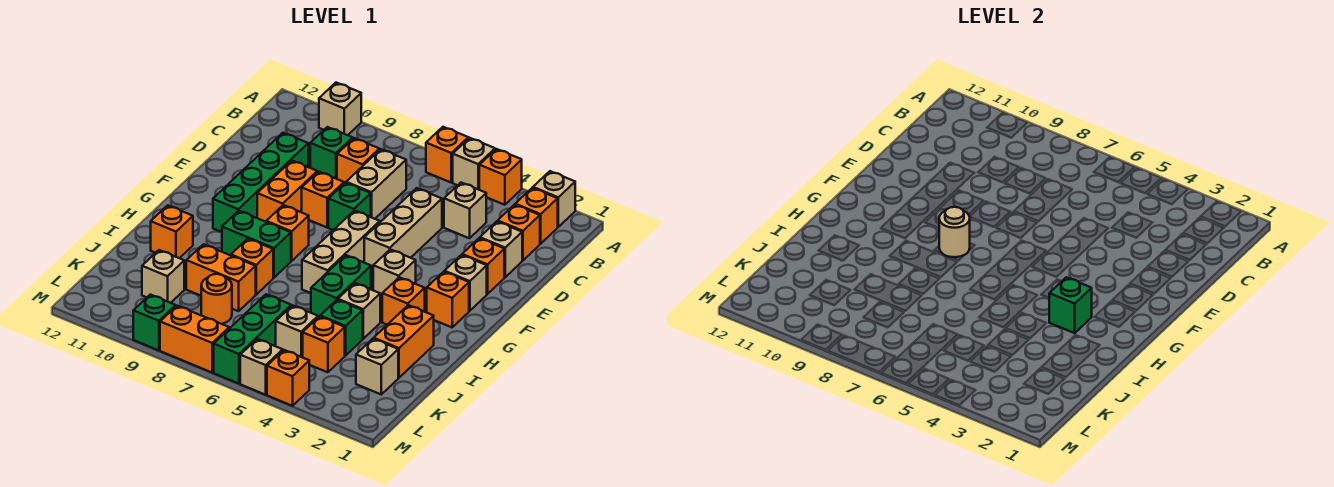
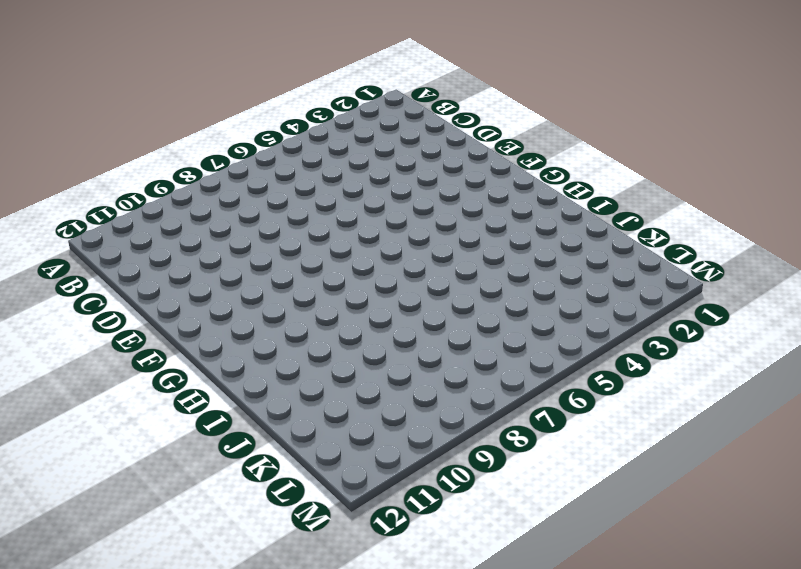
none -> tan brick A2 level 1
none -> orange brick A4 level 1
none -> tan brick A5 level 1
none -> orange brick A6 level 1

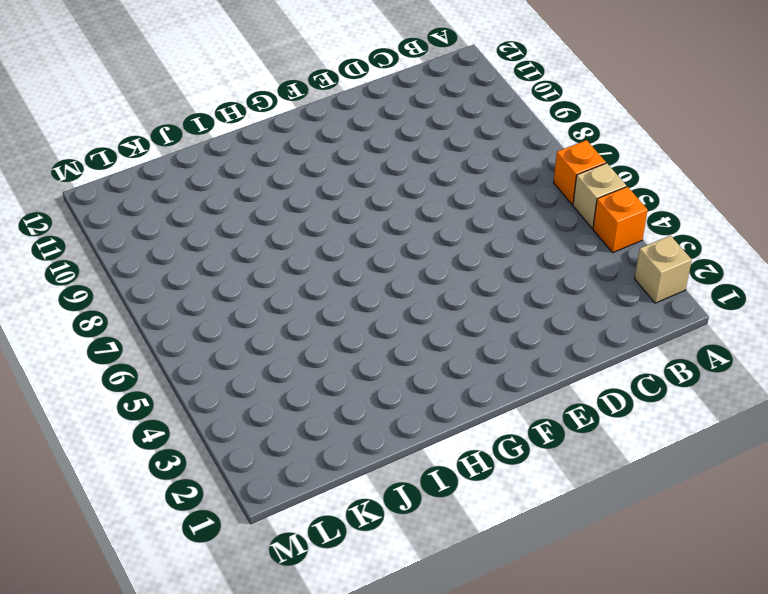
none -> tan brick A10 level 1
none -> orange brick B2 level 1
none -> orange brick C2 level 1
none -> tan brick C4 level 1

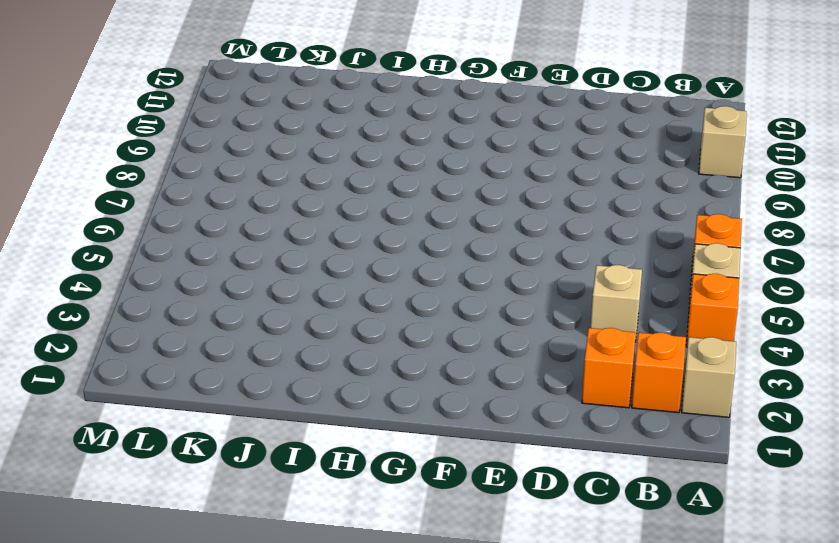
none -> tan brick C7:D7 level 1
none -> orange brick C8 level 1
none -> green brick C9 level 1
none -> tan brick D2 level 1

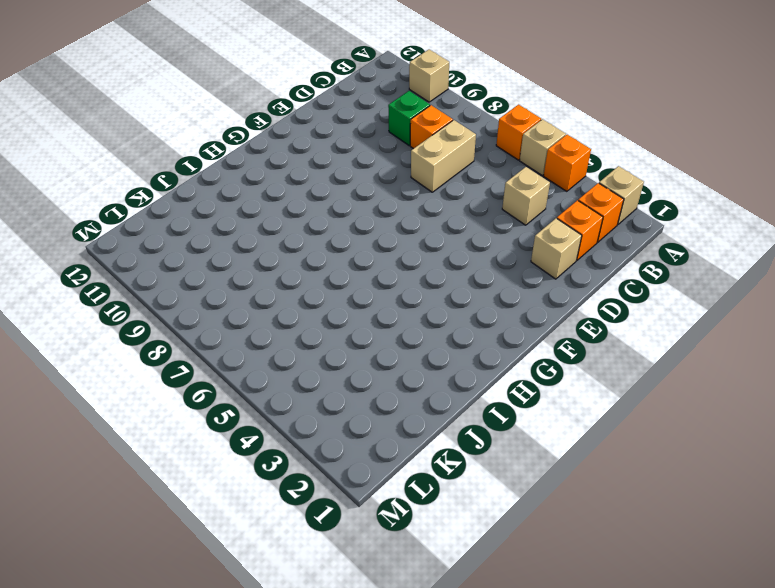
none -> tan brick D5:F5 level 1
none -> green brick D10:G10 level 1
none -> orange brick E2 level 1
none -> green brick E7 level 1

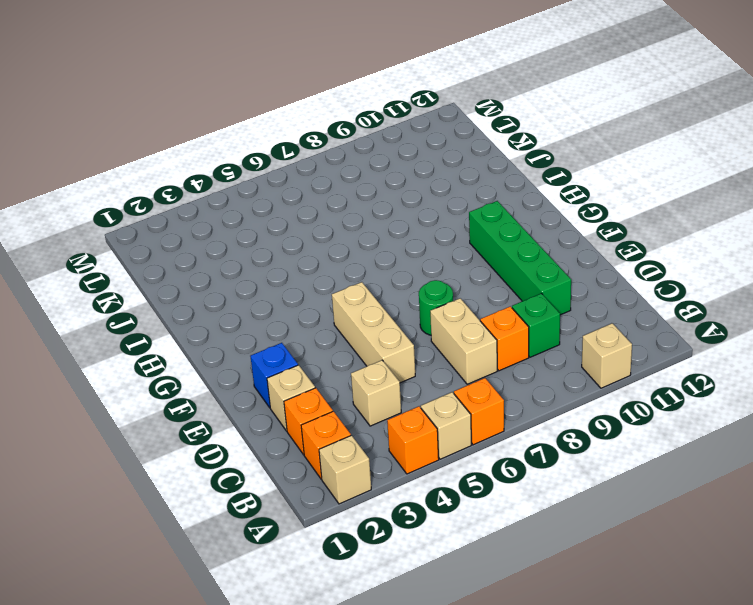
blue brick E2 level 1 -> orange brick E2 level 1
green round brick E7 level 1 -> green brick E7 level 1
none -> orange brick E8 level 1
none -> orange brick E9:F9 level 1
none -> tan brick F2 level 1
none -> tan brick F6:H6 level 1

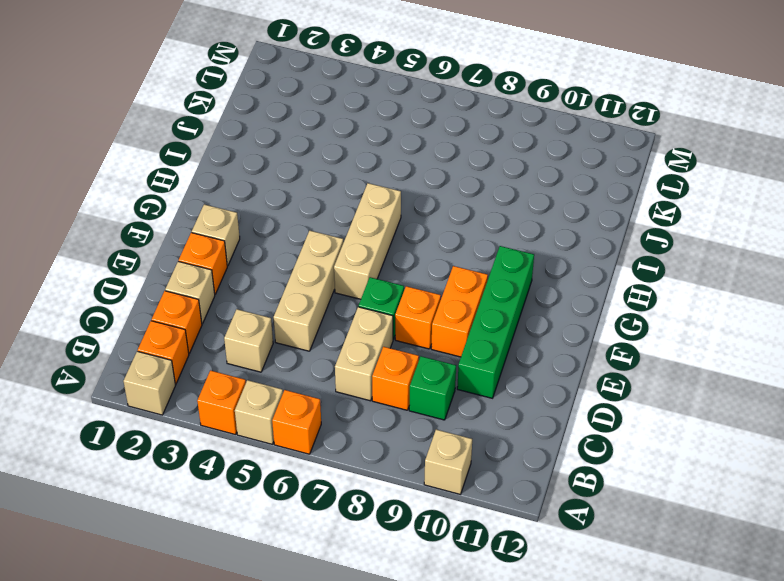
none -> orange brick G2 level 1
none -> tan brick G4 level 1
none -> orange brick G8 level 1
none -> orange brick H3 level 1

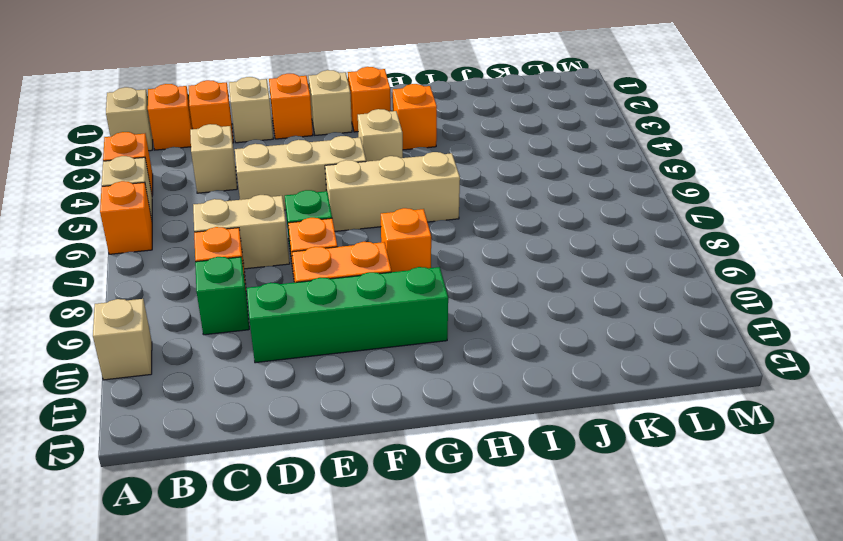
none -> green brick H5:I5 level 1
none -> green brick H8:H9 level 1
none -> orange brick I2:J2 level 1
none -> tan brick I4 level 1

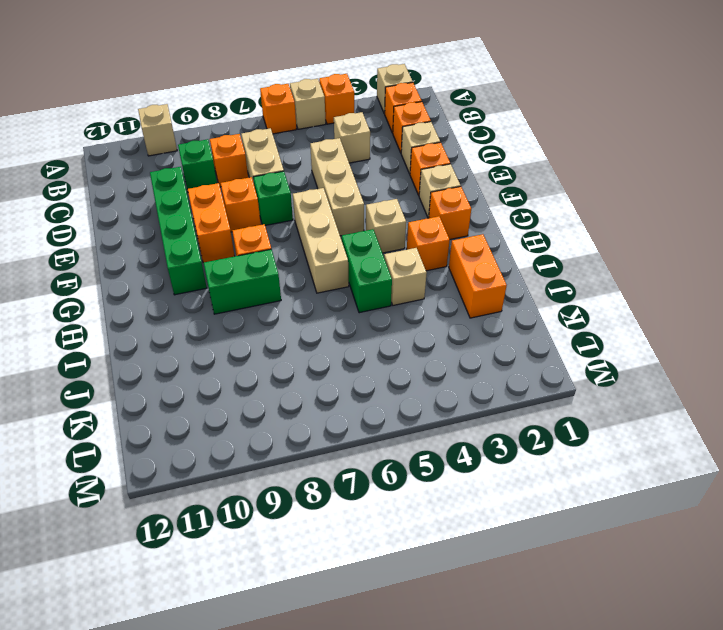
none -> orange brick I8 level 1
none -> orange brick I11 level 1
none -> green brick J4 level 1
none -> orange brick J8:J9 level 1

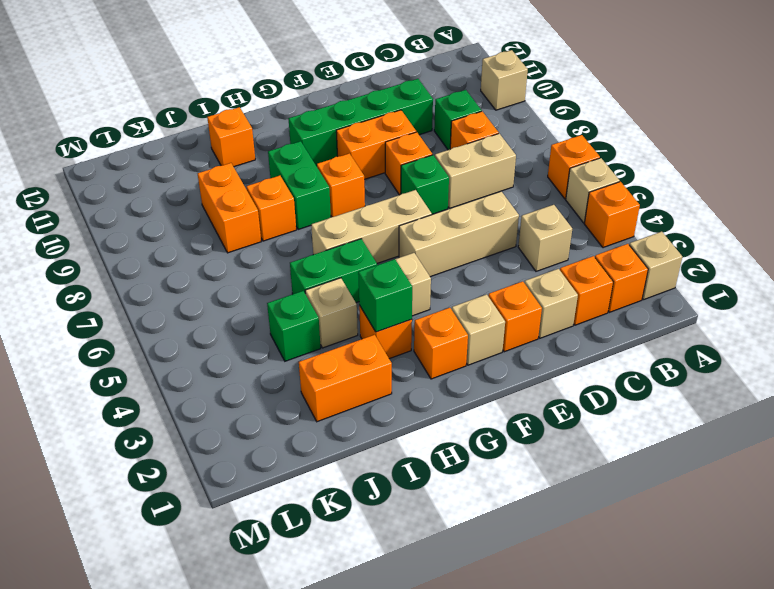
none -> tan brick K2 level 1
none -> orange brick K4 level 1
none -> tan brick K5 level 1
none -> green brick K6:M6 level 1

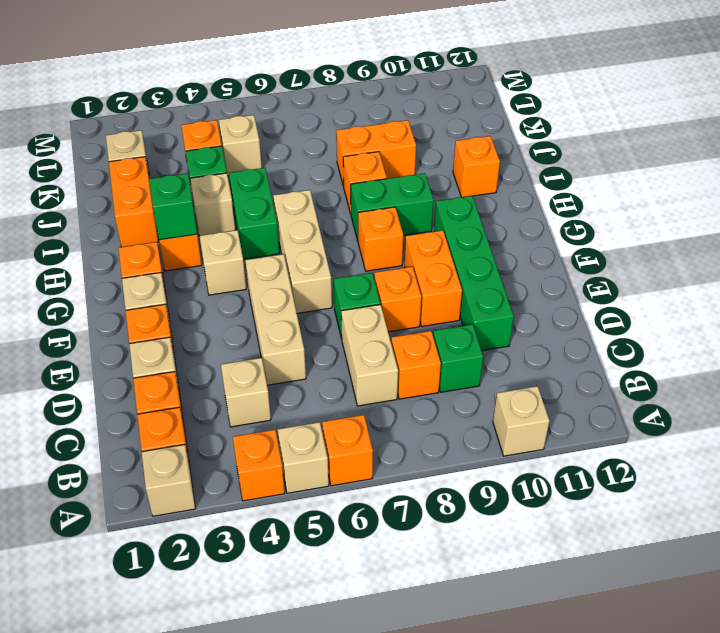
none -> green brick K6:M6 level 1
none -> orange round brick K8 level 1
none -> tan brick K10 level 1
none -> orange brick M4 level 1

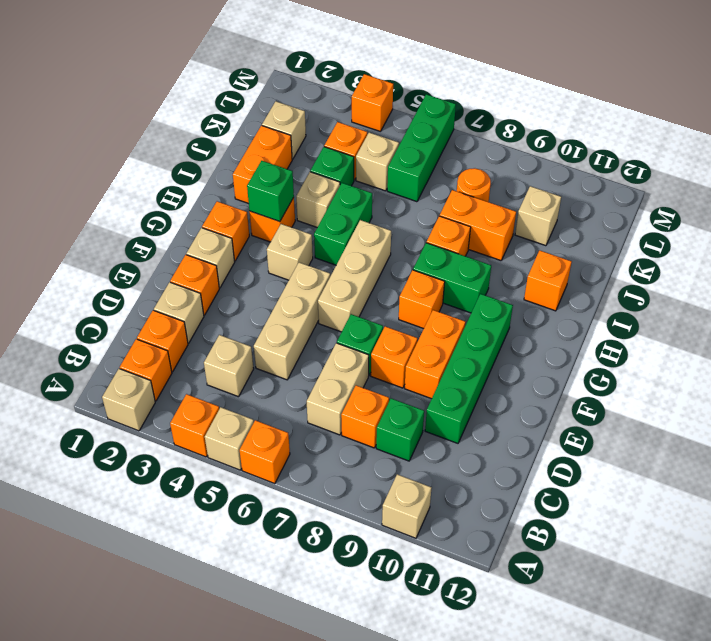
none -> tan brick M5 level 1
none -> orange brick M7:M8 level 1
none -> green brick M9 level 1
none -> tan round brick G8 level 2

